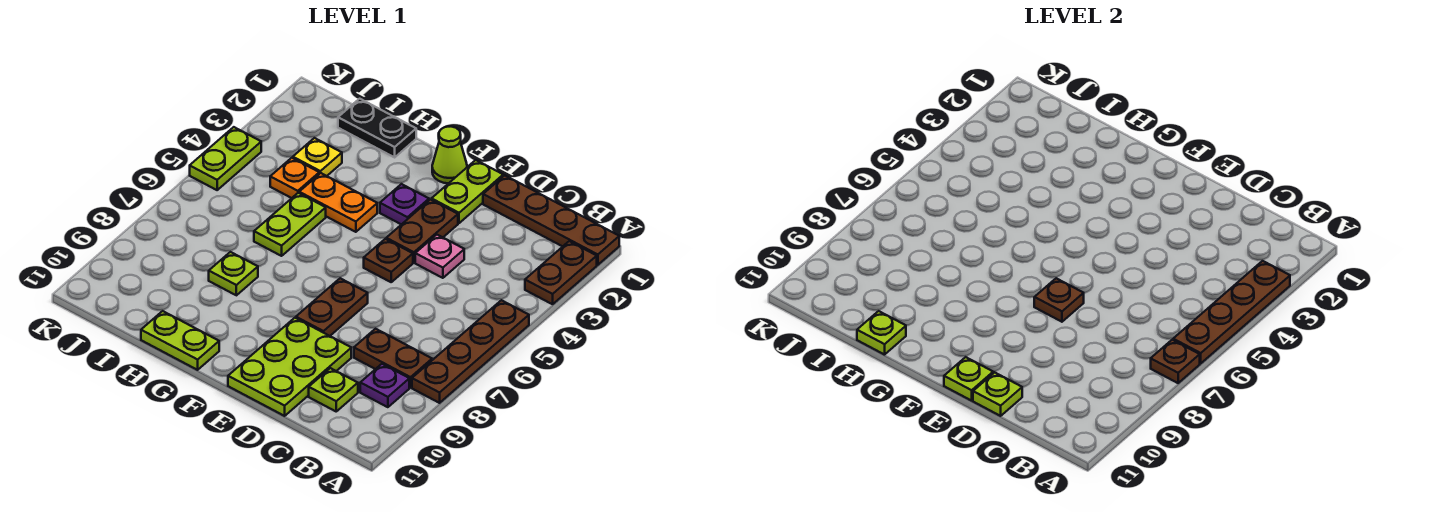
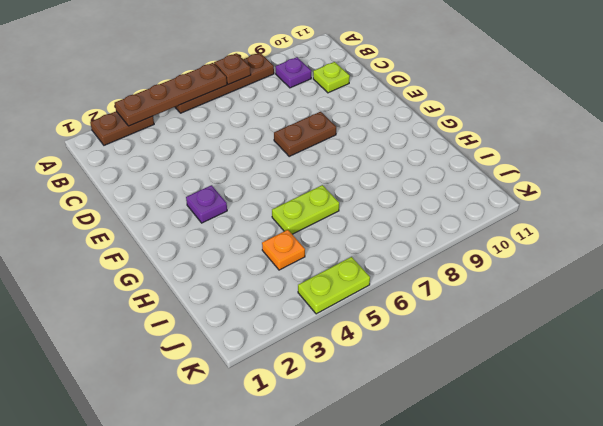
none -> brown plate A1:D1 level 1
none -> brown plate B8:C8 level 1
none -> pink plate D4 level 1

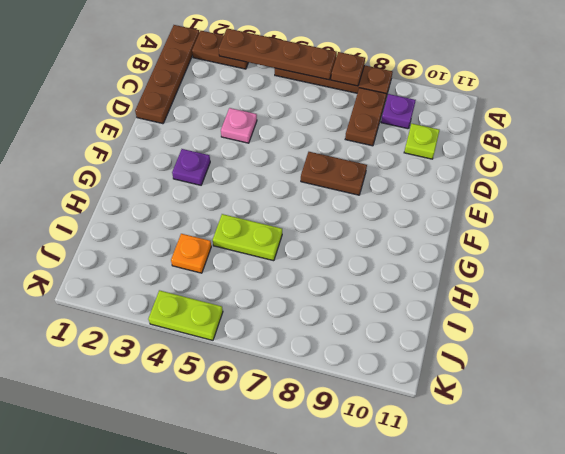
none -> lime plate D9:E11 level 1
none -> lime plate E1:E2 level 1
none -> brown plate E3:E4 level 1

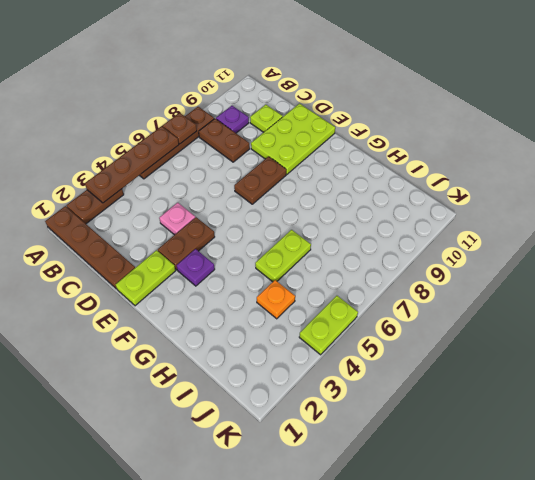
none -> brown plate E5 level 1
none -> lime cone F1 level 1
none -> orange plate G4:H4 level 1

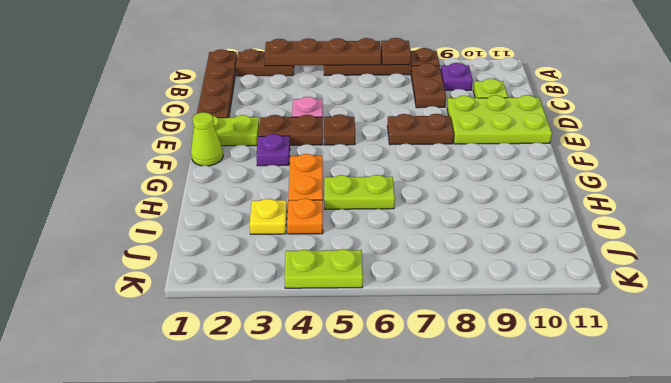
none -> lime plate G11:H11 level 1
none -> black plate H1:I1 level 1
none -> lime plate H8 level 1

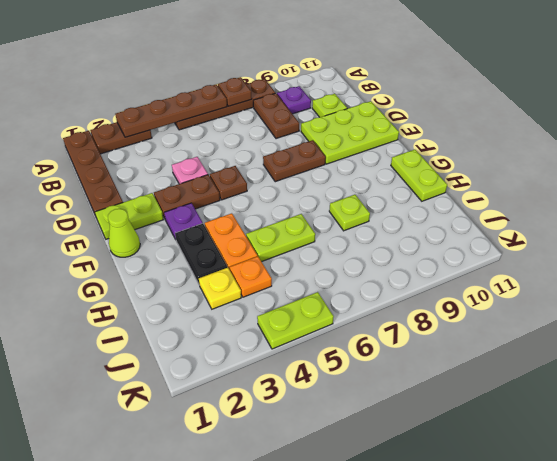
black plate G3:H3 level 1 -> black plate H1:I1 level 1
none -> lime plate D11 level 2
none -> brown plate E7 level 2
none -> lime plate E11 level 2

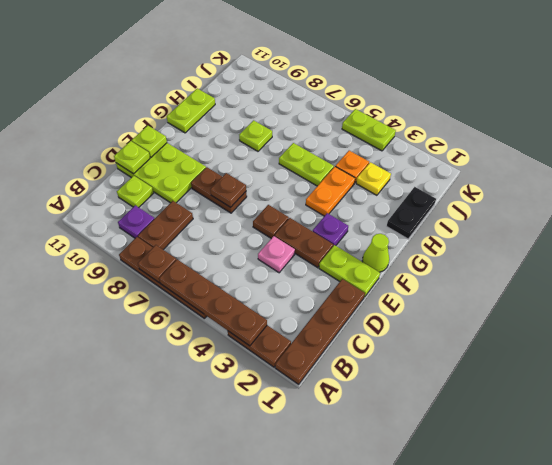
none -> lime plate H11 level 2

